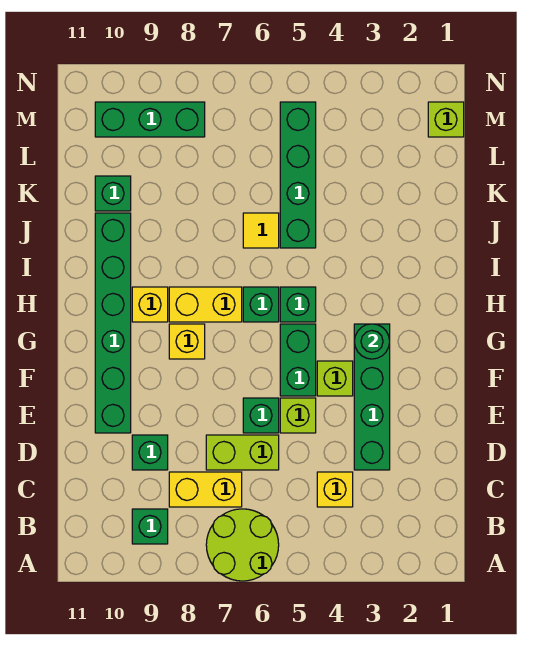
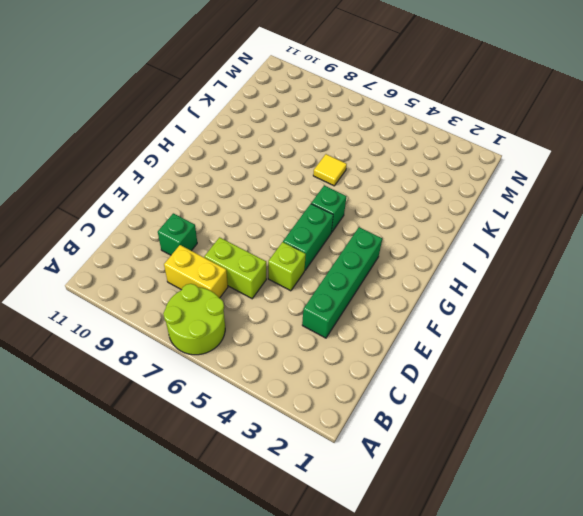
none -> green brick B9 level 1
none -> yellow brick C4 level 1
none -> green brick E6 level 1

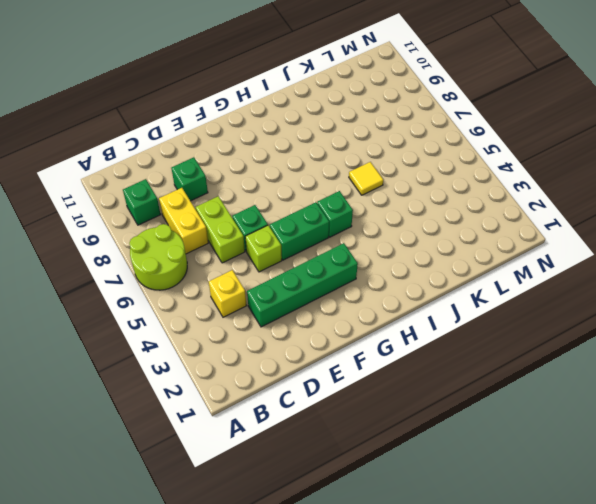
none -> green brick E10:J10 level 1
none -> lime brick F4 level 1
none -> yellow brick G8 level 1

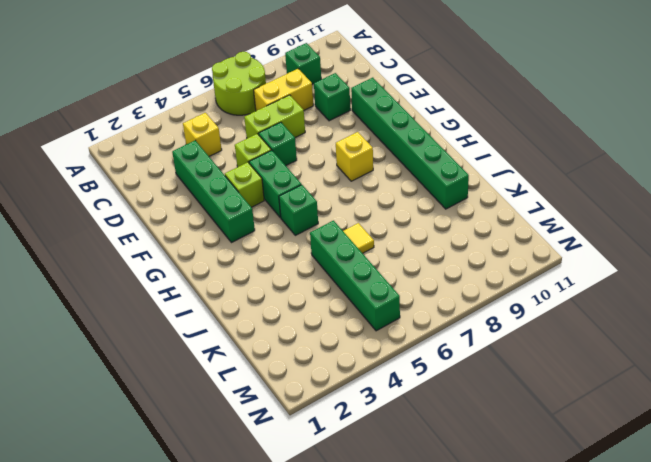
none -> green brick H6 level 1
none -> yellow brick H7:H8 level 1
none -> yellow brick H9 level 1

